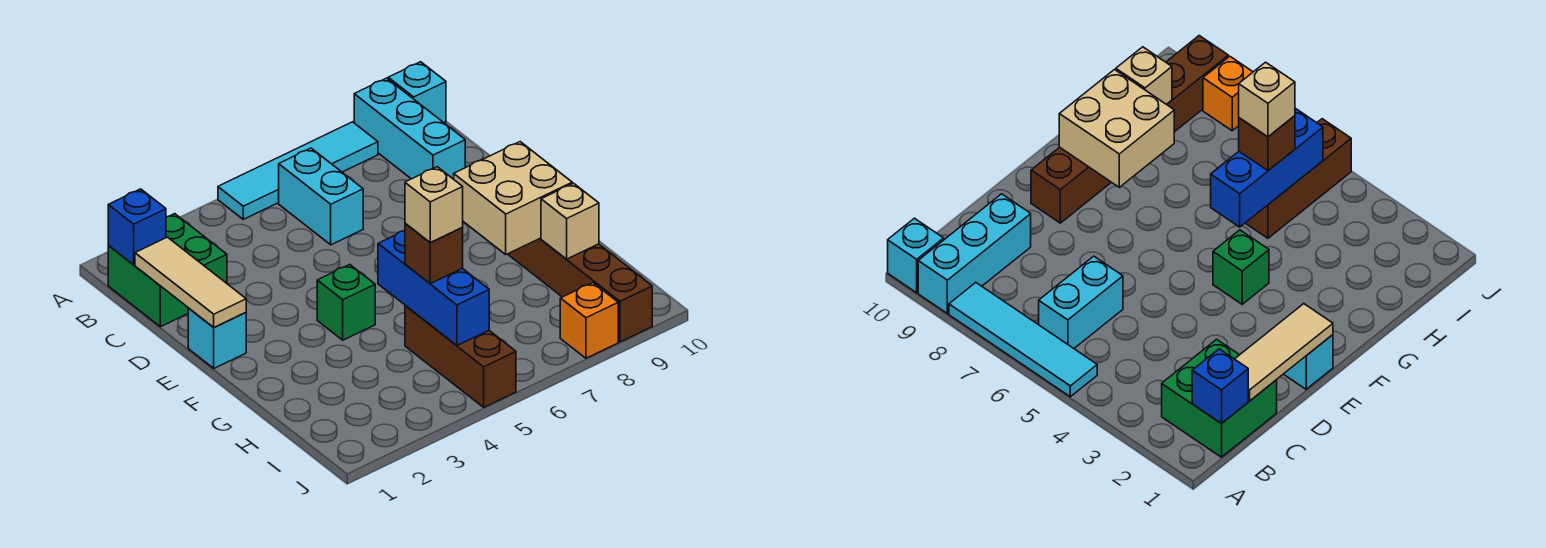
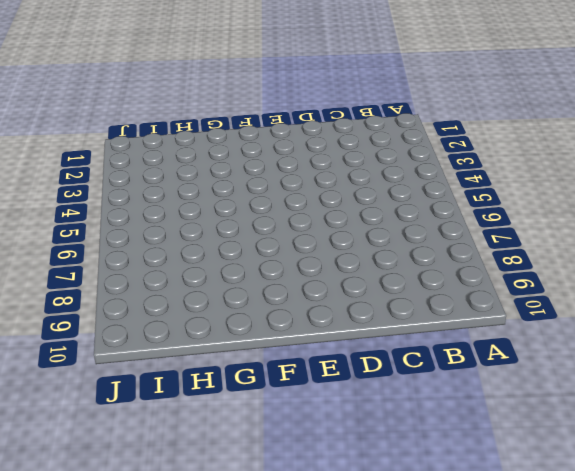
none -> cyan tile A5:A8 level 1
none -> cyan brick A9:C9 level 1
none -> cyan brick A10 level 1

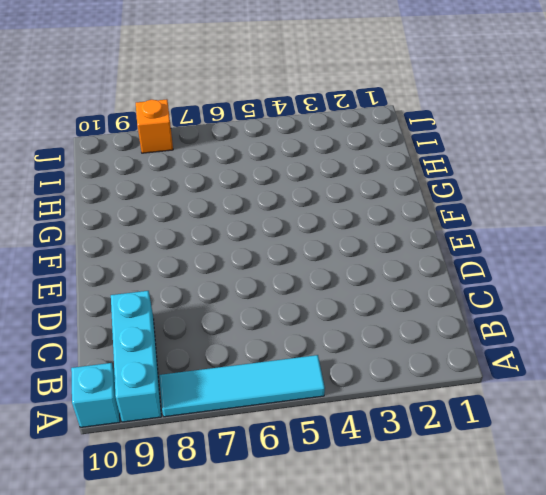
none -> green brick B1:C2 level 1
none -> cyan brick B6:C6 level 1
none -> cyan brick E1 level 1

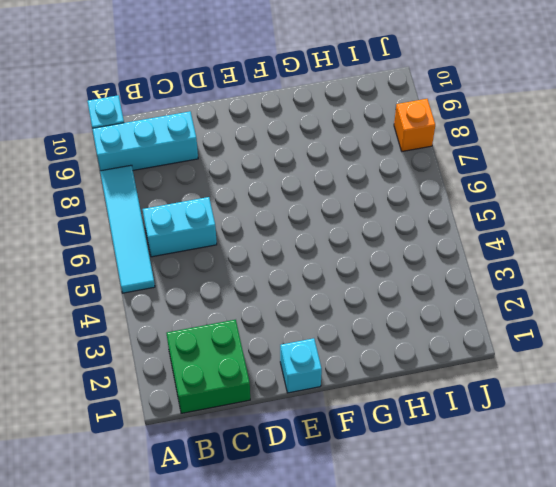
none -> brown brick E9:J9 level 1
none -> green brick F4 level 1
none -> brown brick H5:J5 level 1

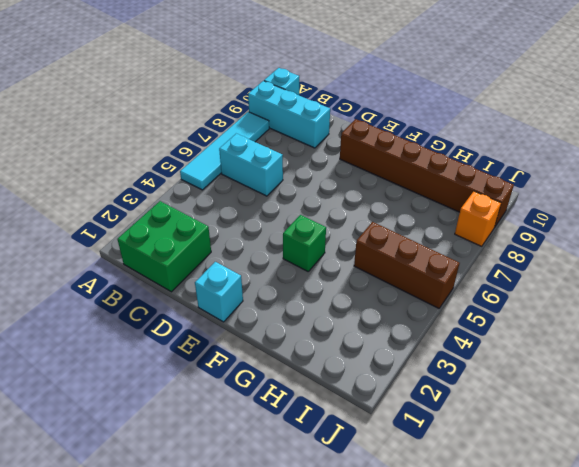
none -> blue brick B1 level 2
none -> tan tile C1:E1 level 2
none -> tan brick F8:G9 level 2

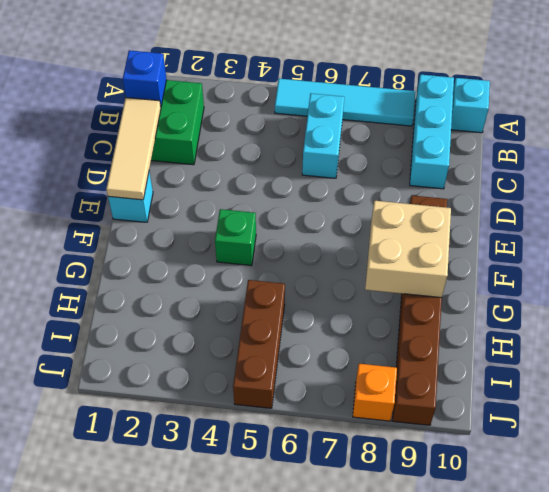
none -> blue brick G5:I5 level 2
none -> tan brick H9 level 2
none -> brown brick H5 level 3

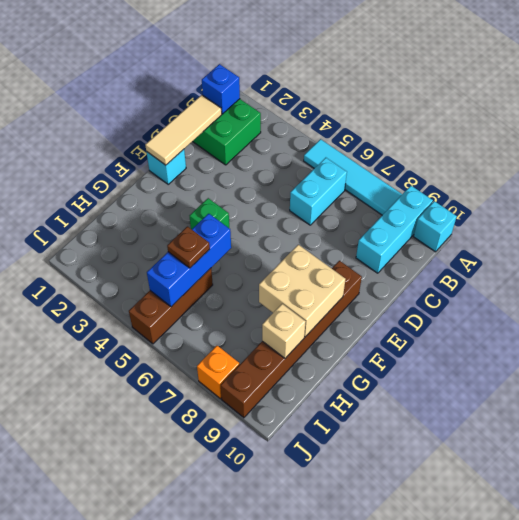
brown plate H5 level 3 -> brown brick H5 level 3
none -> tan brick H5 level 4

